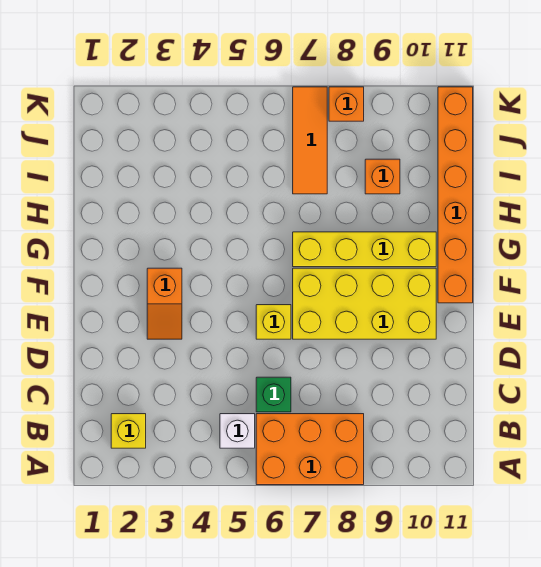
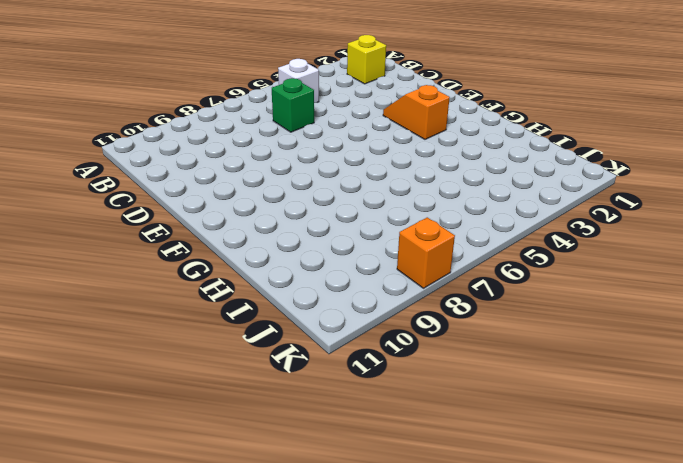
none -> orange brick A6:B8 level 1
none -> yellow brick E6 level 1
none -> yellow brick E7:F10 level 1

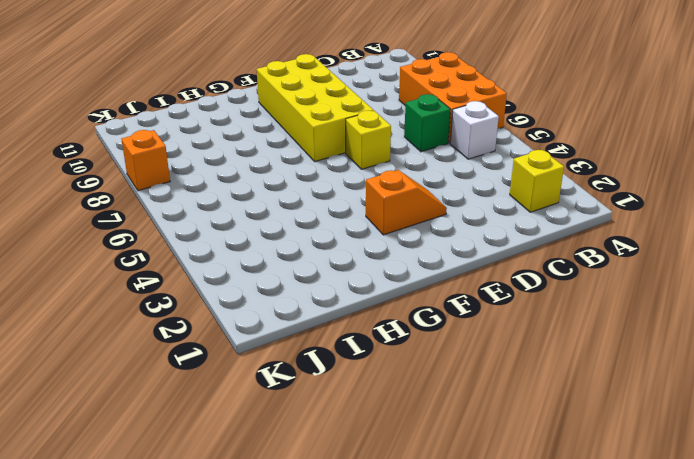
none -> orange brick F11:K11 level 1
none -> yellow brick G7:G10 level 1
none -> orange tile I7:K7 level 1

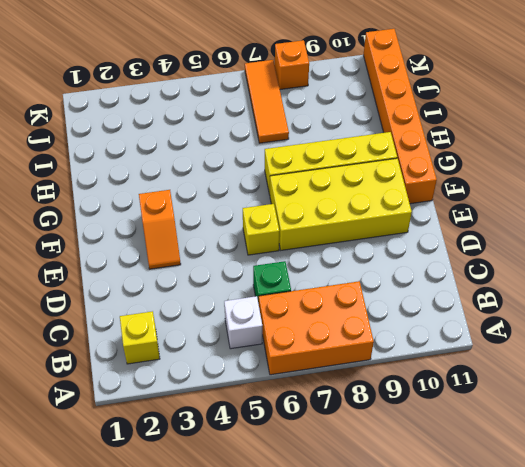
none -> orange brick I9 level 1

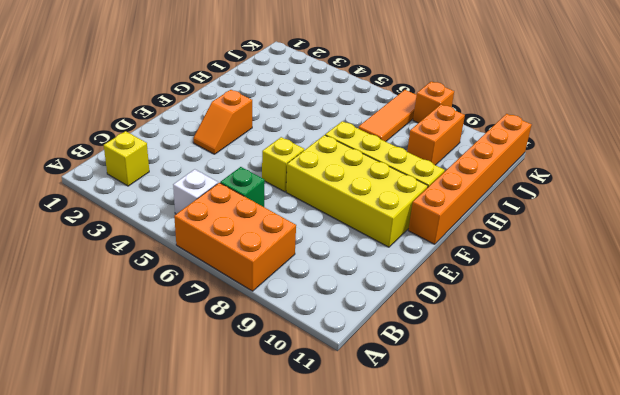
orange brick I9:J9 level 1 -> orange brick I9 level 1

